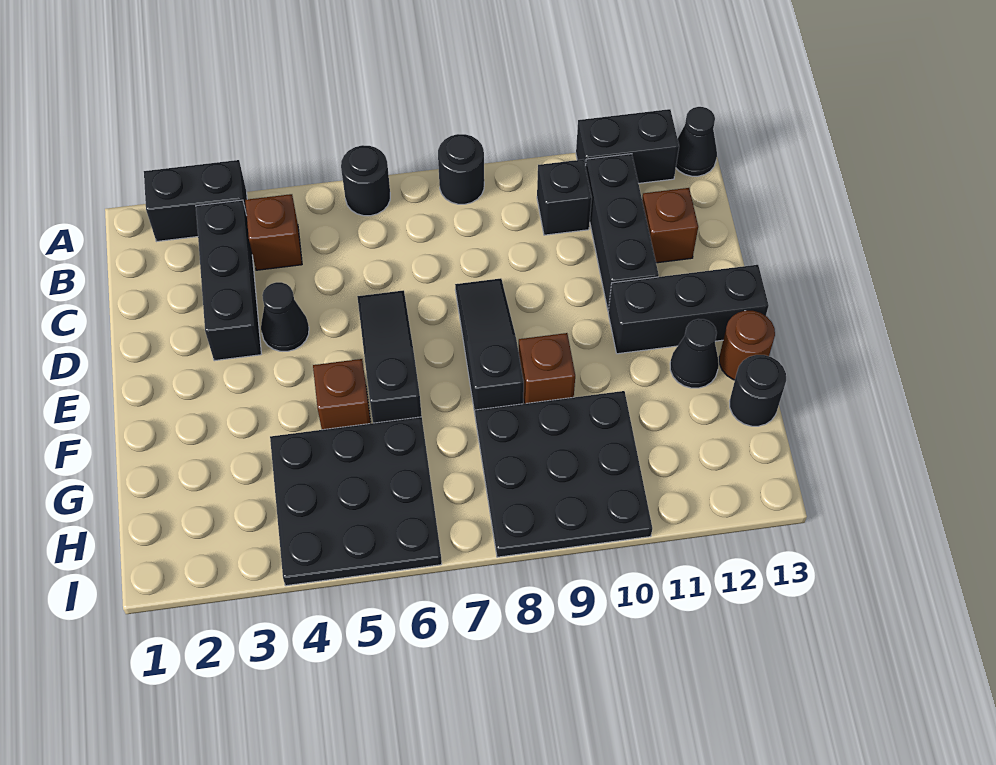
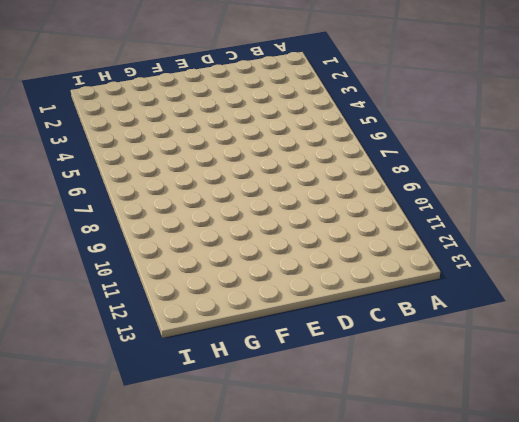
none -> black brick A2:A3 level 1
none -> black round brick A6 level 1
none -> black round brick A8 level 1

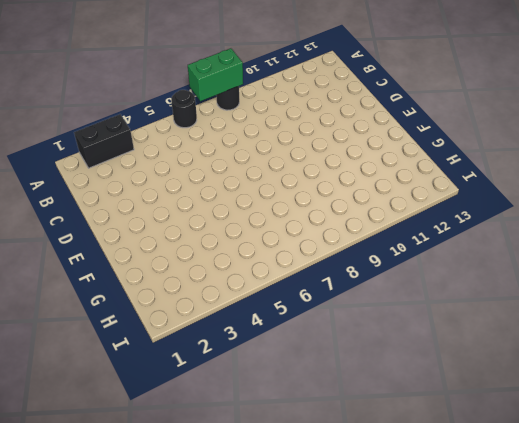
green brick A7:A8 level 2 -> none
none -> black brick A11:A12 level 1
none -> black cone A13 level 1
none -> black brick B3:D3 level 1

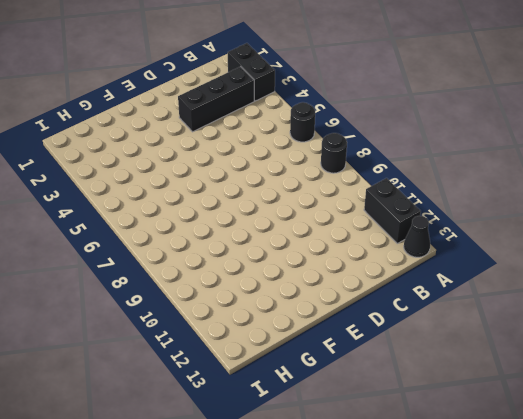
none -> brown brick B4 level 1
none -> black brick B10 level 1
none -> black brick B11:D11 level 1

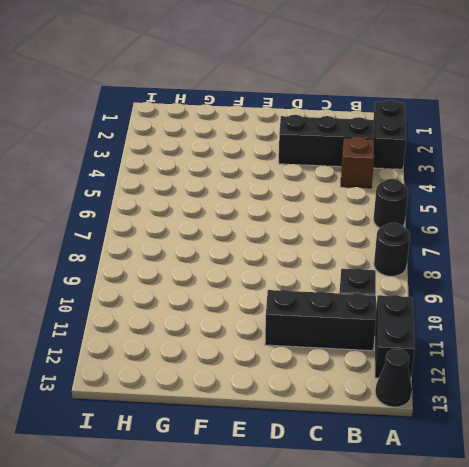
none -> brown brick C12 level 1
none -> black cone D4 level 1
none -> black slope D6:F6 level 1 top F

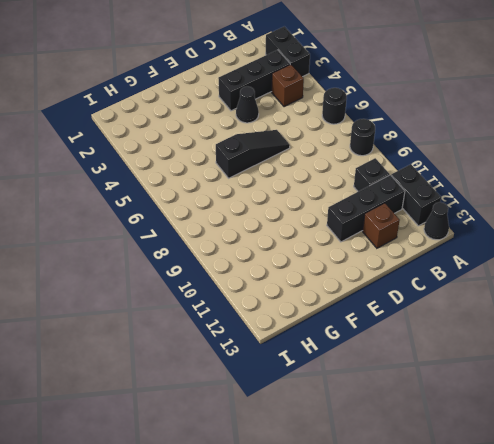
none -> black slope D8:F8 level 1 top F
none -> black brick E11:E13 level 1
none -> brown brick F5 level 1

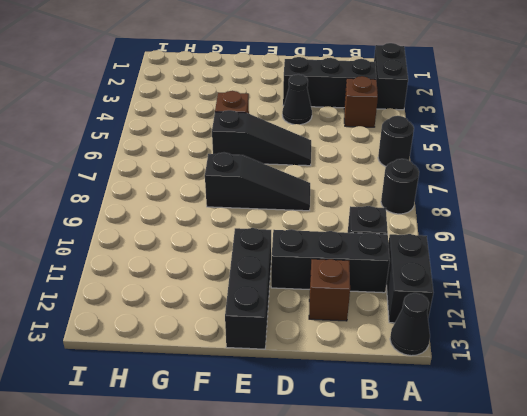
none -> brown brick F9 level 1
none -> black cone F12 level 1
none -> brown round brick F13 level 1

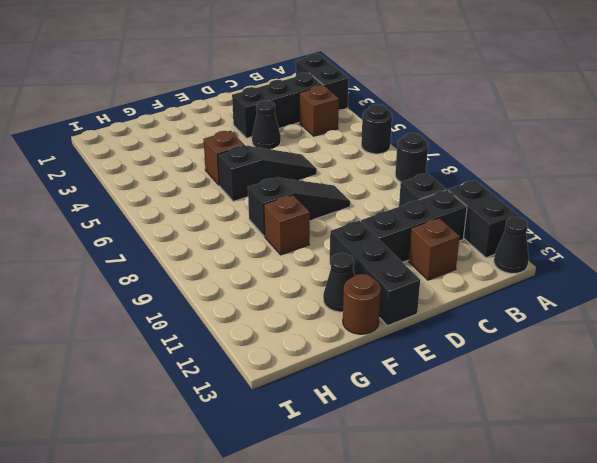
none -> black plate G4:I6 level 1
none -> black plate G8:I10 level 1
none -> black round brick G13 level 1

